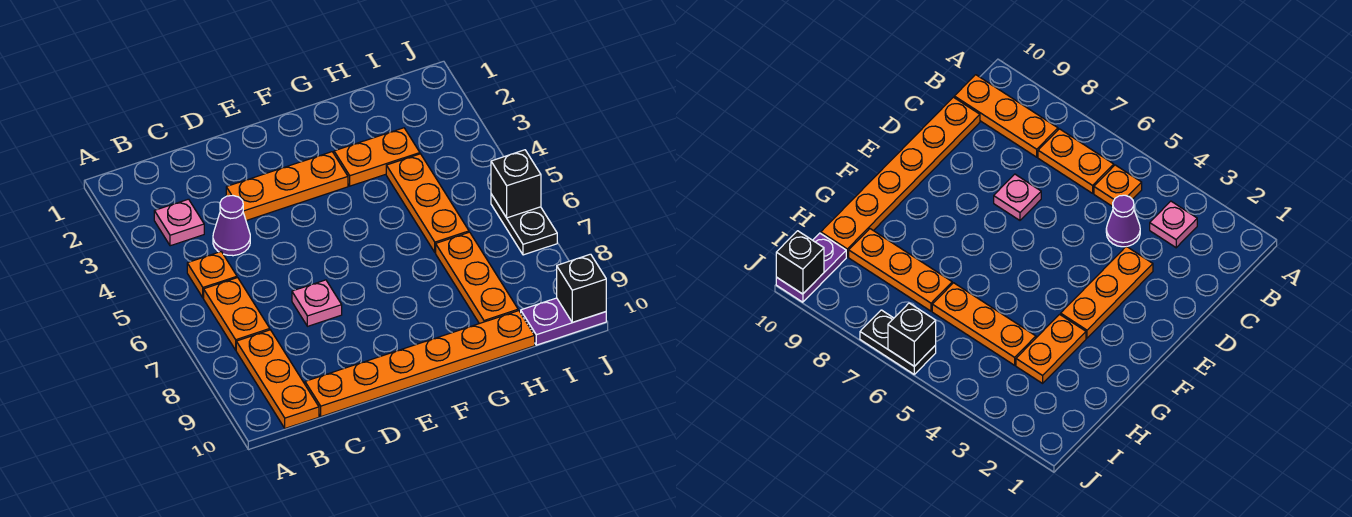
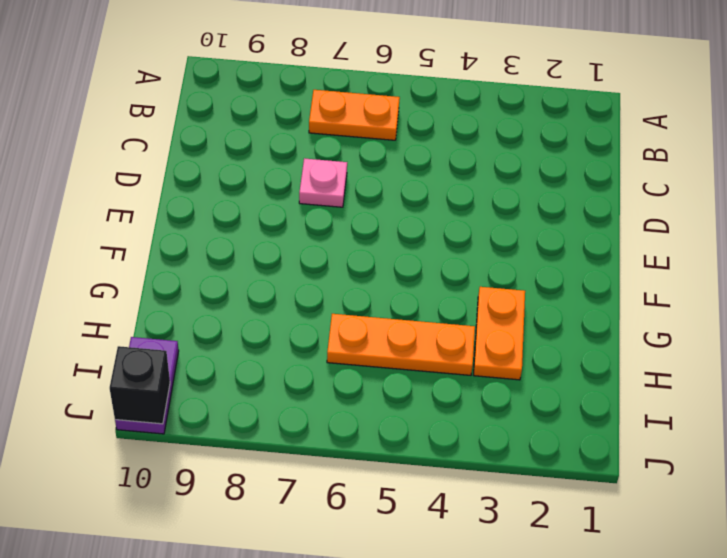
none -> pink plate B3 level 1
none -> orange plate B5 level 1
none -> orange plate B8:B10 level 1

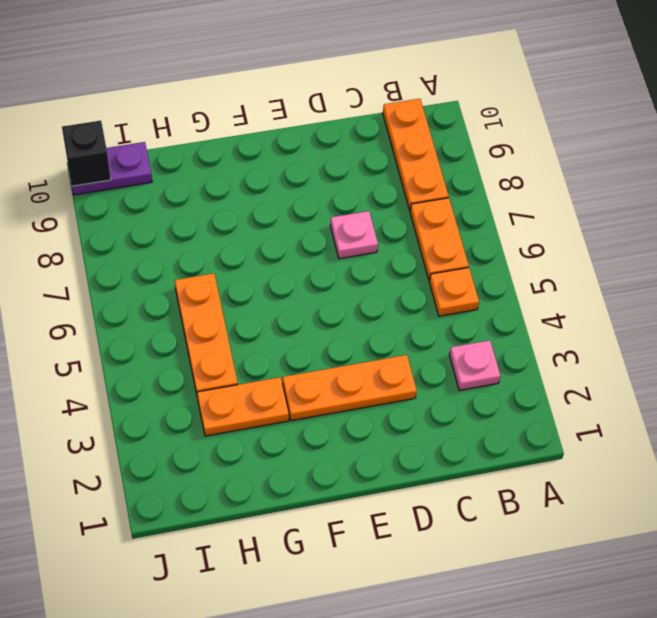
none -> purple cone C4 level 1
none -> orange plate C10:H10 level 1
none -> orange plate H7:H9 level 1

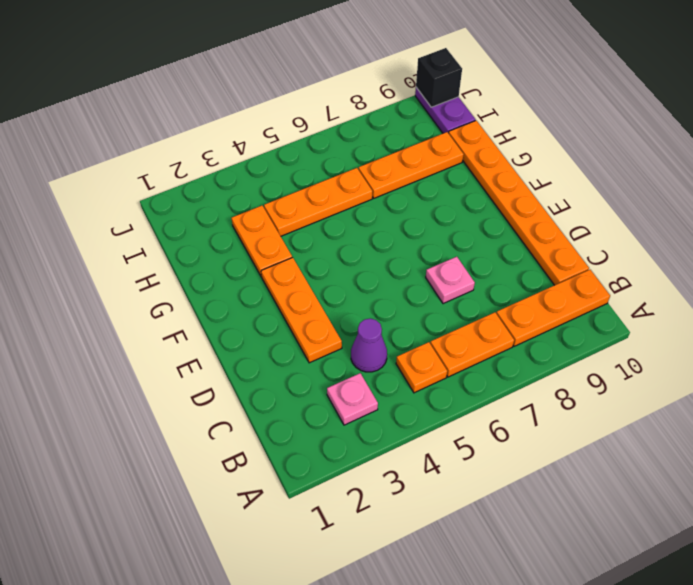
none -> black plate J6:J7 level 1
none -> black brick J6 level 2

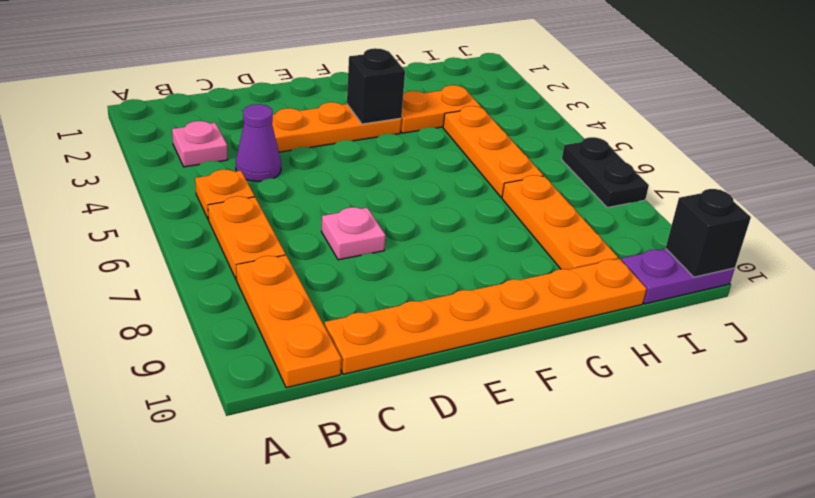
black brick F3 level 2 -> black brick J6 level 2

